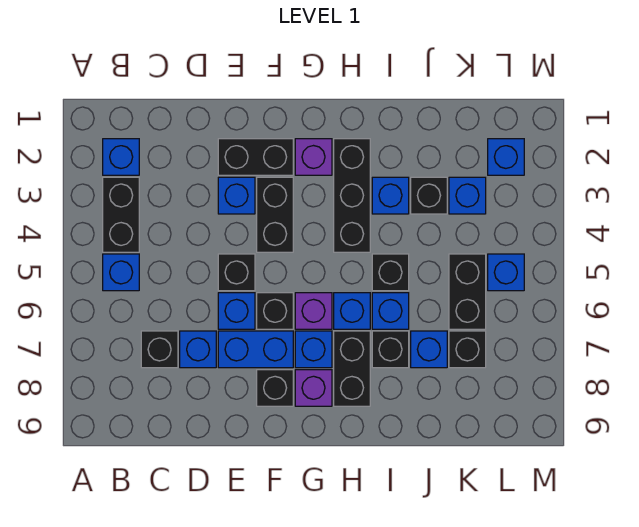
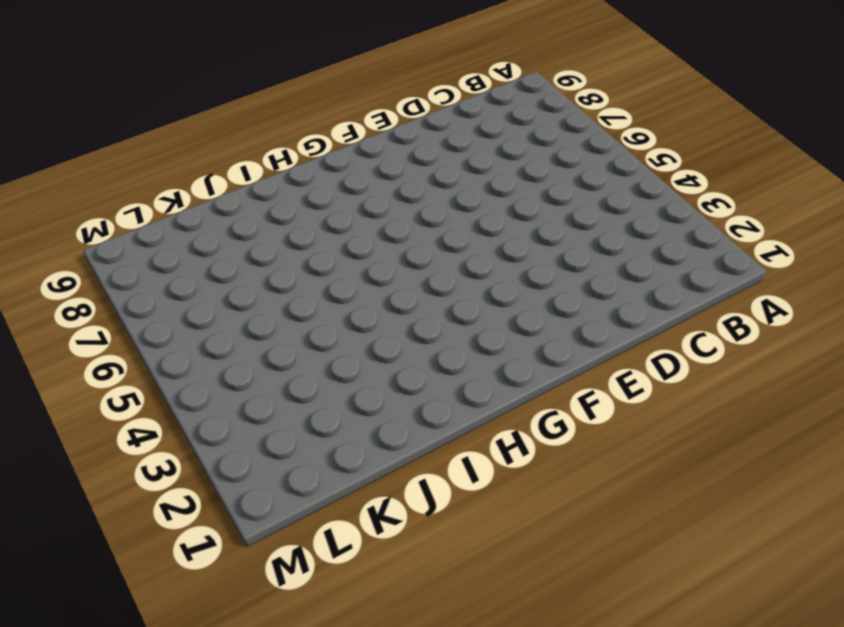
none -> blue brick B2 level 1
none -> black brick B3:B4 level 1
none -> blue brick B5 level 1
none -> black brick C7 level 1

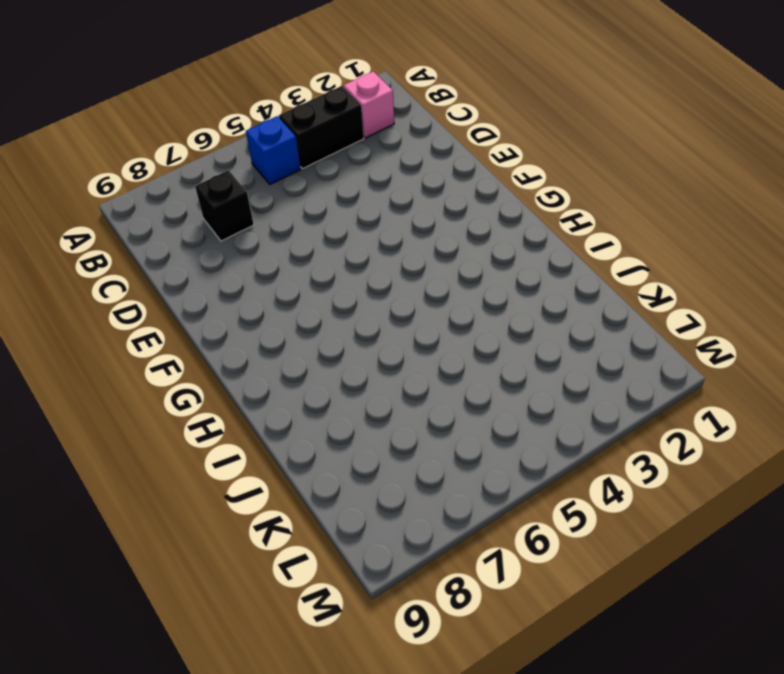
pink brick B2 level 1 -> blue brick B2 level 1
none -> blue brick D7 level 1
none -> black brick E2:F2 level 1
none -> blue brick E3 level 1
none -> black brick E5 level 1

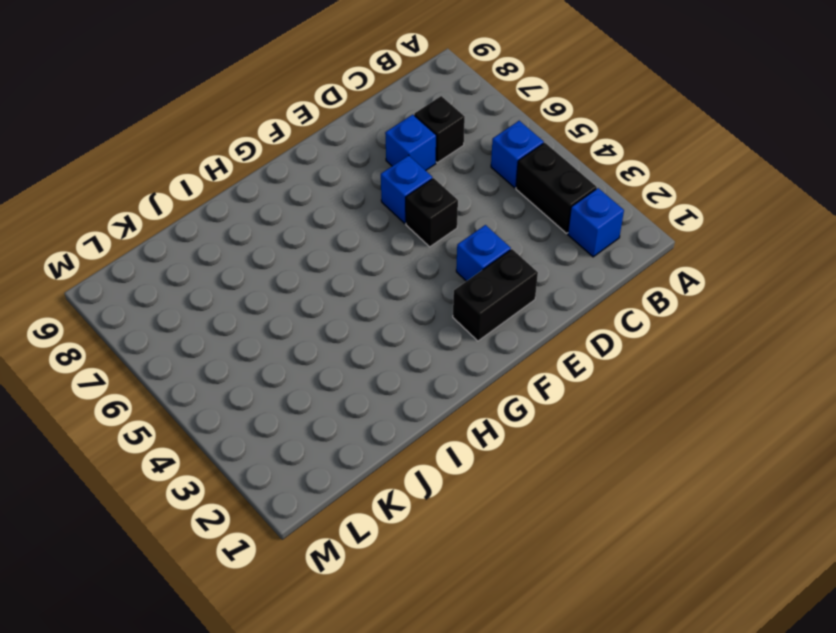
none -> blue brick E7:F7 level 1
none -> black brick F3:F4 level 1
none -> black brick F6 level 1
none -> black brick F8 level 1

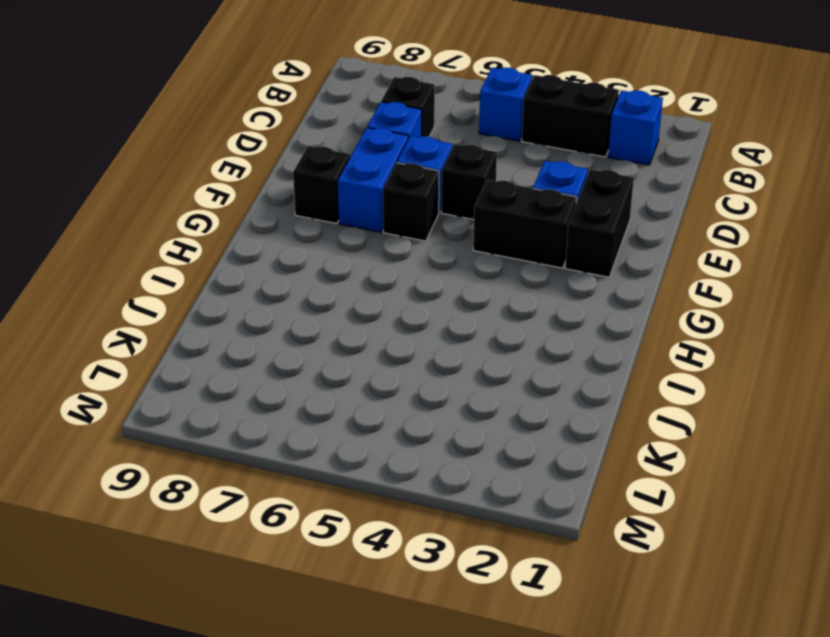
none -> purple brick G2 level 1
none -> purple brick G6 level 1
none -> blue brick G7 level 1
none -> purple brick G8 level 1

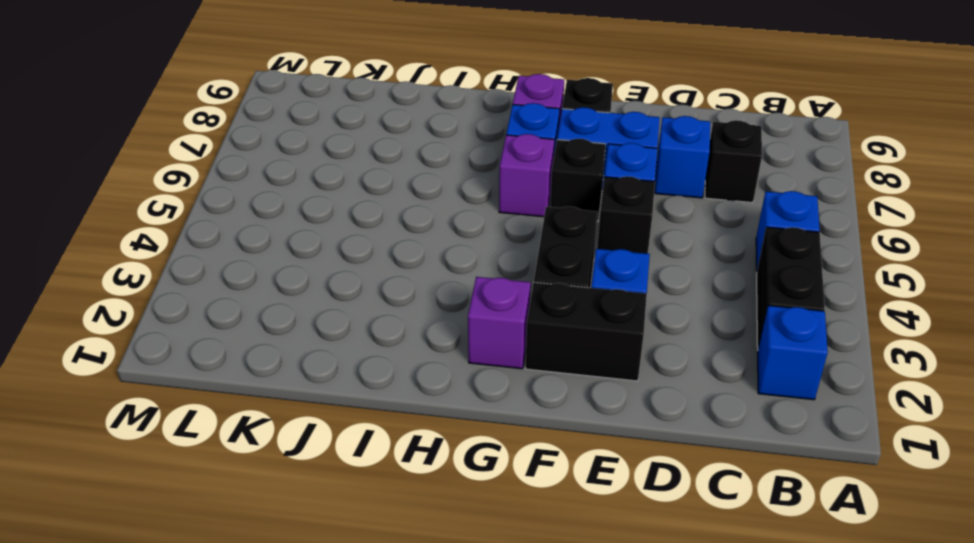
none -> black brick H2:H4 level 1
none -> blue brick H6 level 1
none -> black brick H7:H8 level 1
none -> blue brick I3 level 1

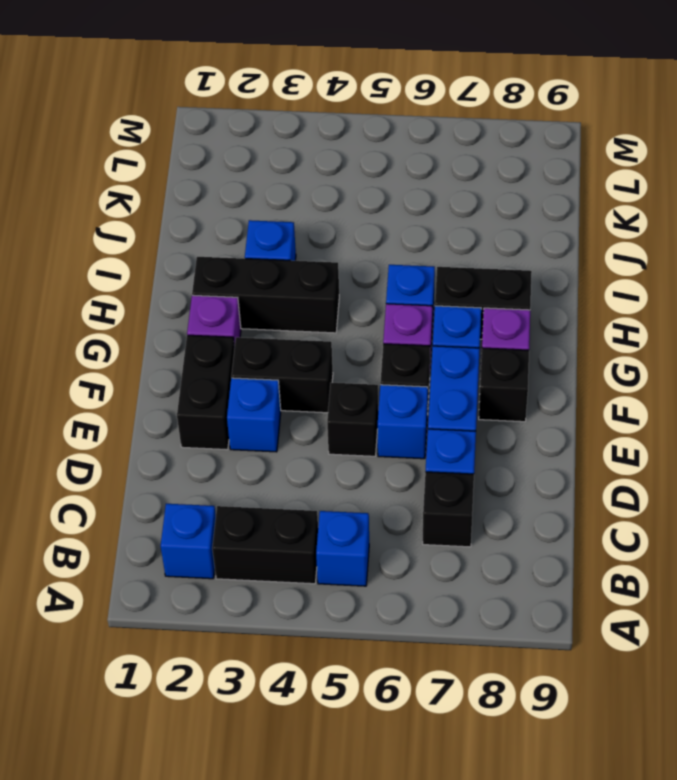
none -> black brick I5 level 1
none -> blue brick I6 level 1
none -> black brick I7 level 1
none -> black brick J3 level 1

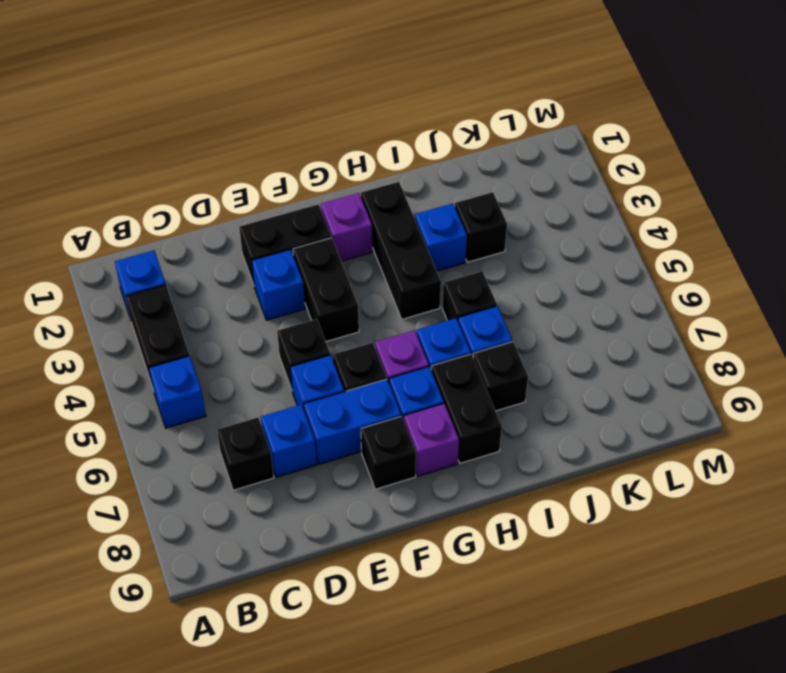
none -> blue brick J7 level 1
none -> blue brick K3 level 1
none -> black brick K5:K6 level 1
none -> black brick K7 level 1

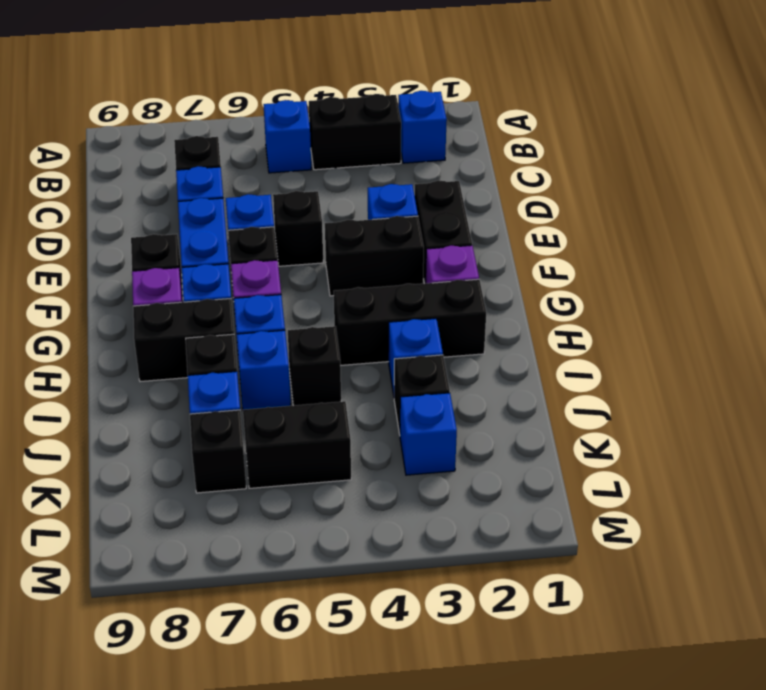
none -> blue brick L2 level 1
none -> blue brick L5 level 1

